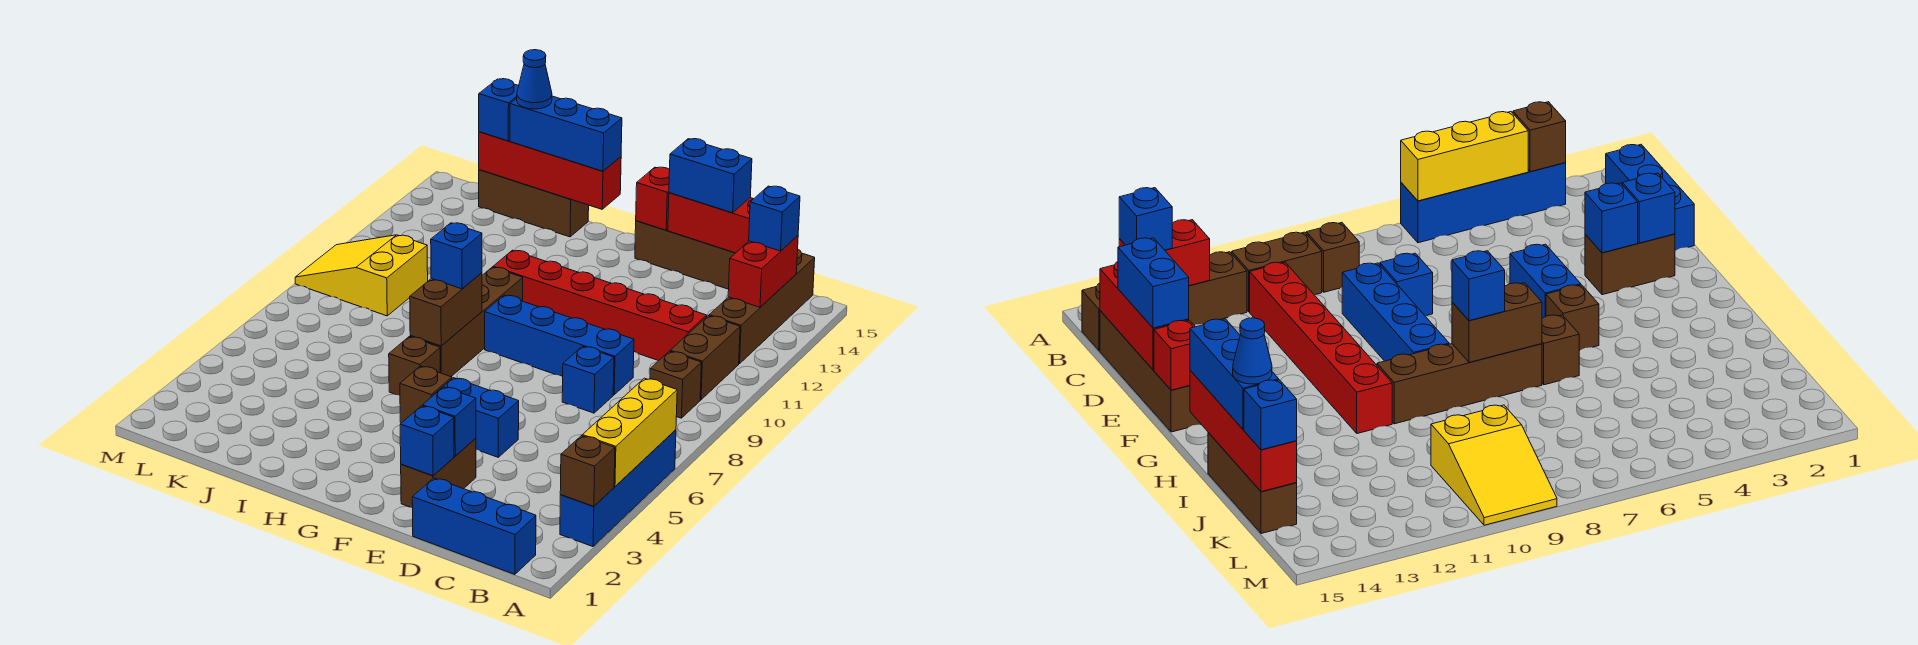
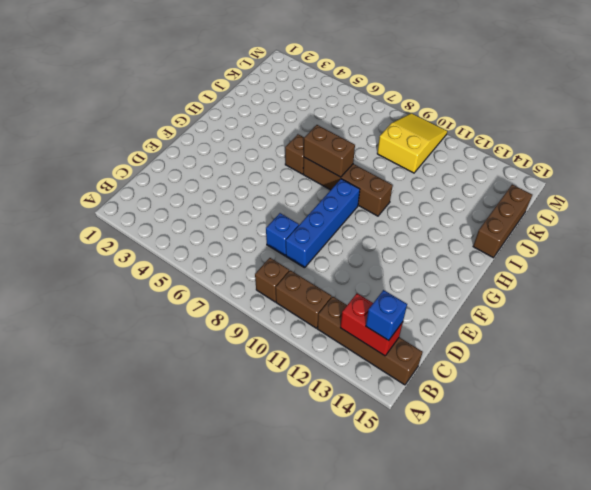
none -> blue brick A3:A6 level 1
none -> blue brick B1:D1 level 1
none -> red brick C11:H11 level 1
none -> brown brick C15:F15 level 1

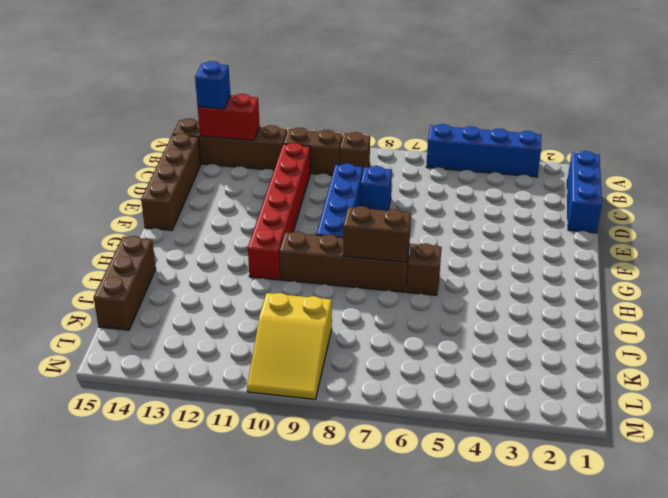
none -> brown brick E2:E3 level 1
none -> blue brick E5:F5 level 1
none -> brown brick G5 level 1
none -> brown brick A3 level 2

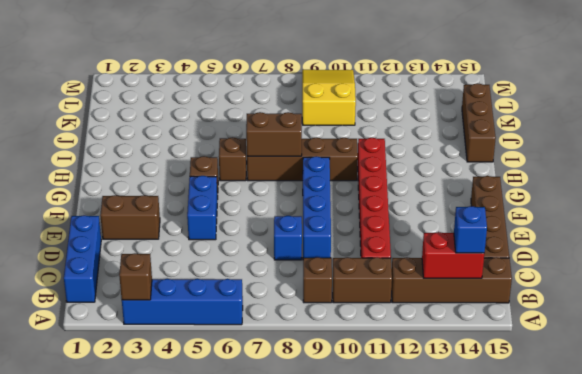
none -> yellow brick A4:A6 level 2
none -> red brick C15:E15 level 2
none -> blue brick E2 level 2
none -> blue brick E3 level 2

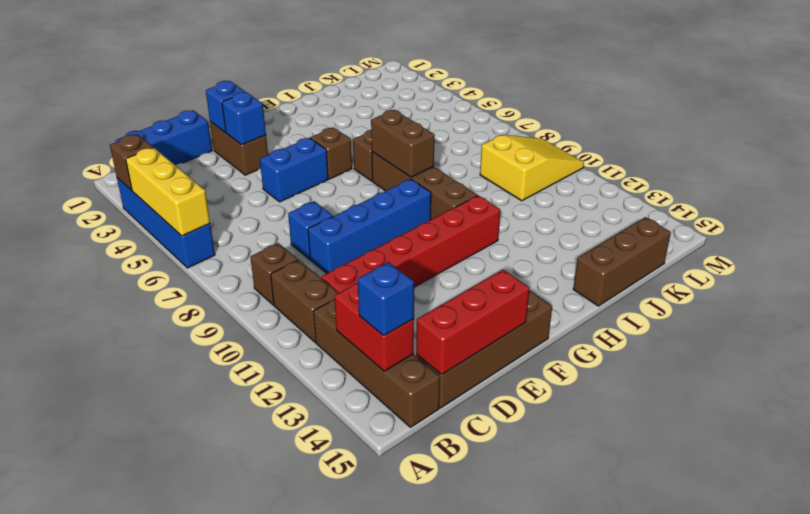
none -> red brick F15 level 2
none -> red brick H15:K15 level 2
none -> blue brick D15:E15 level 3
none -> blue brick H8 level 3

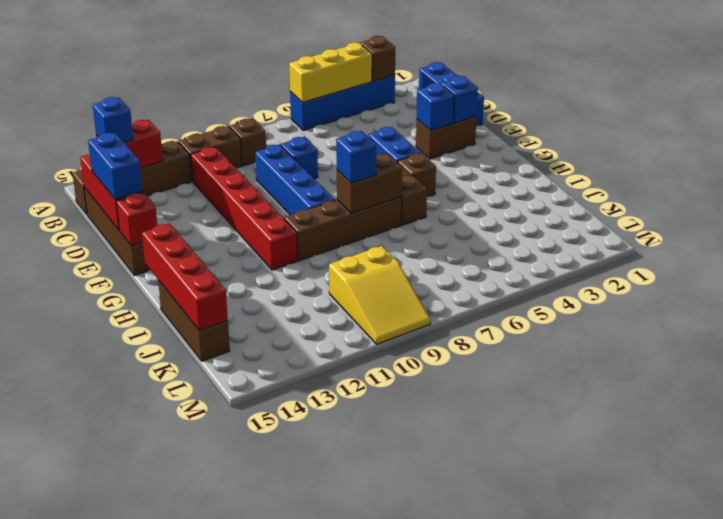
none -> blue brick H15:J15 level 3
none -> blue brick K15 level 3
none -> blue cone J15 level 4

